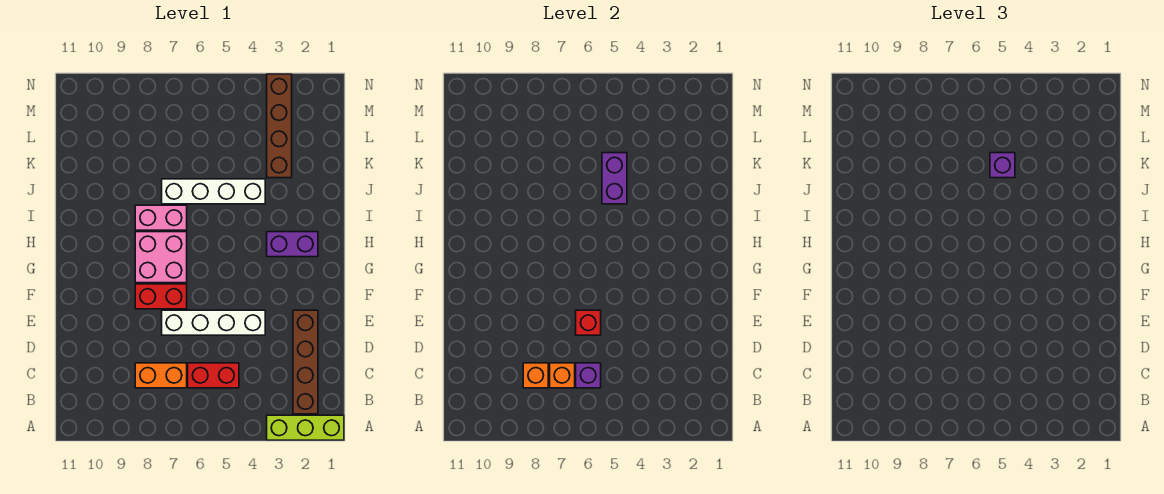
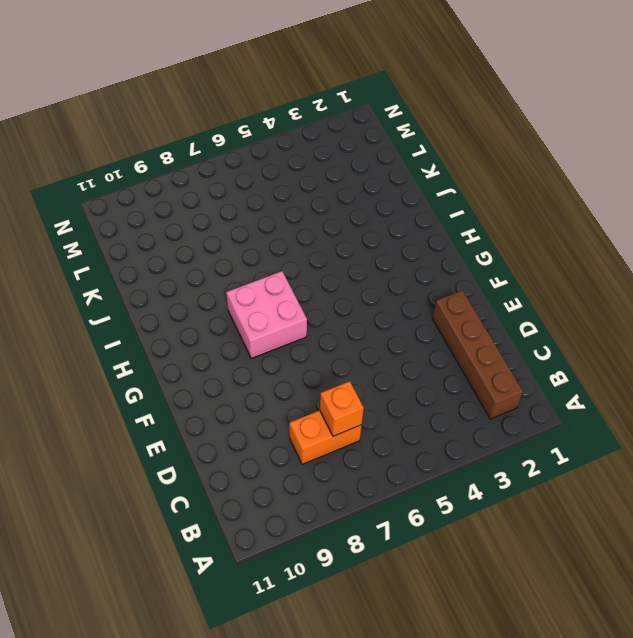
none -> lime brick A1:A3 level 1
none -> red brick C5:C6 level 1
none -> white brick E4:E7 level 1

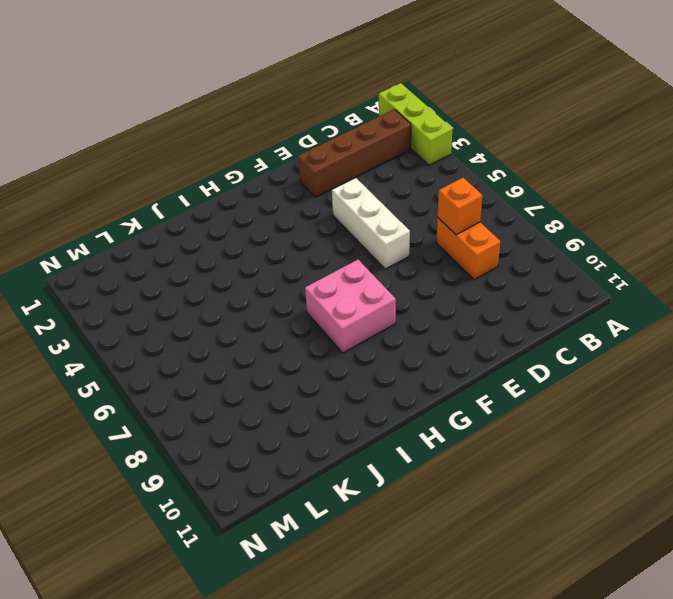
white brick E4:E6 level 1 -> white brick E4:E7 level 1
none -> red brick C5:C6 level 1
none -> red brick F7:F8 level 1
none -> purple brick H2:H3 level 1

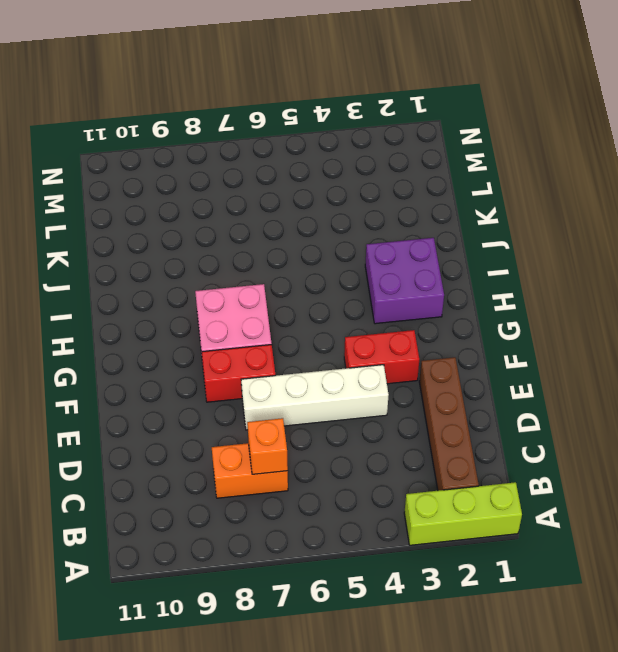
red brick F3:F4 level 1 -> red brick C5:C6 level 1
purple brick H2:I3 level 1 -> purple brick H2:H3 level 1
none -> pink brick I7:I8 level 1
none -> white brick J4:J7 level 1
none -> brown brick K3:N3 level 1

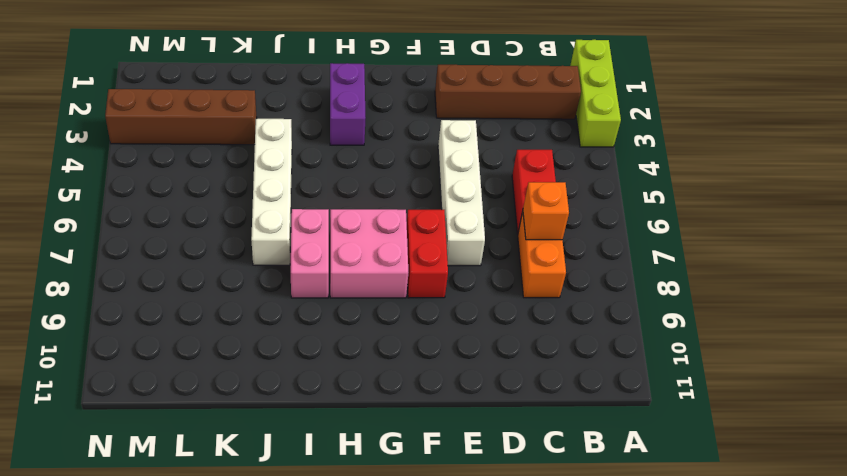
none -> purple brick C6 level 2
none -> orange brick C8 level 2
none -> red brick E6 level 2

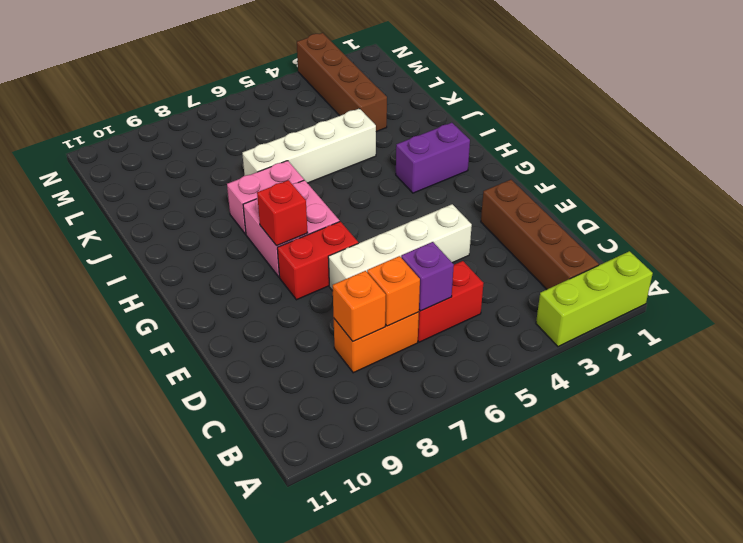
red brick G8 level 2 -> red brick E6 level 2
none -> purple brick J5:K5 level 2
none -> purple brick K5 level 3

